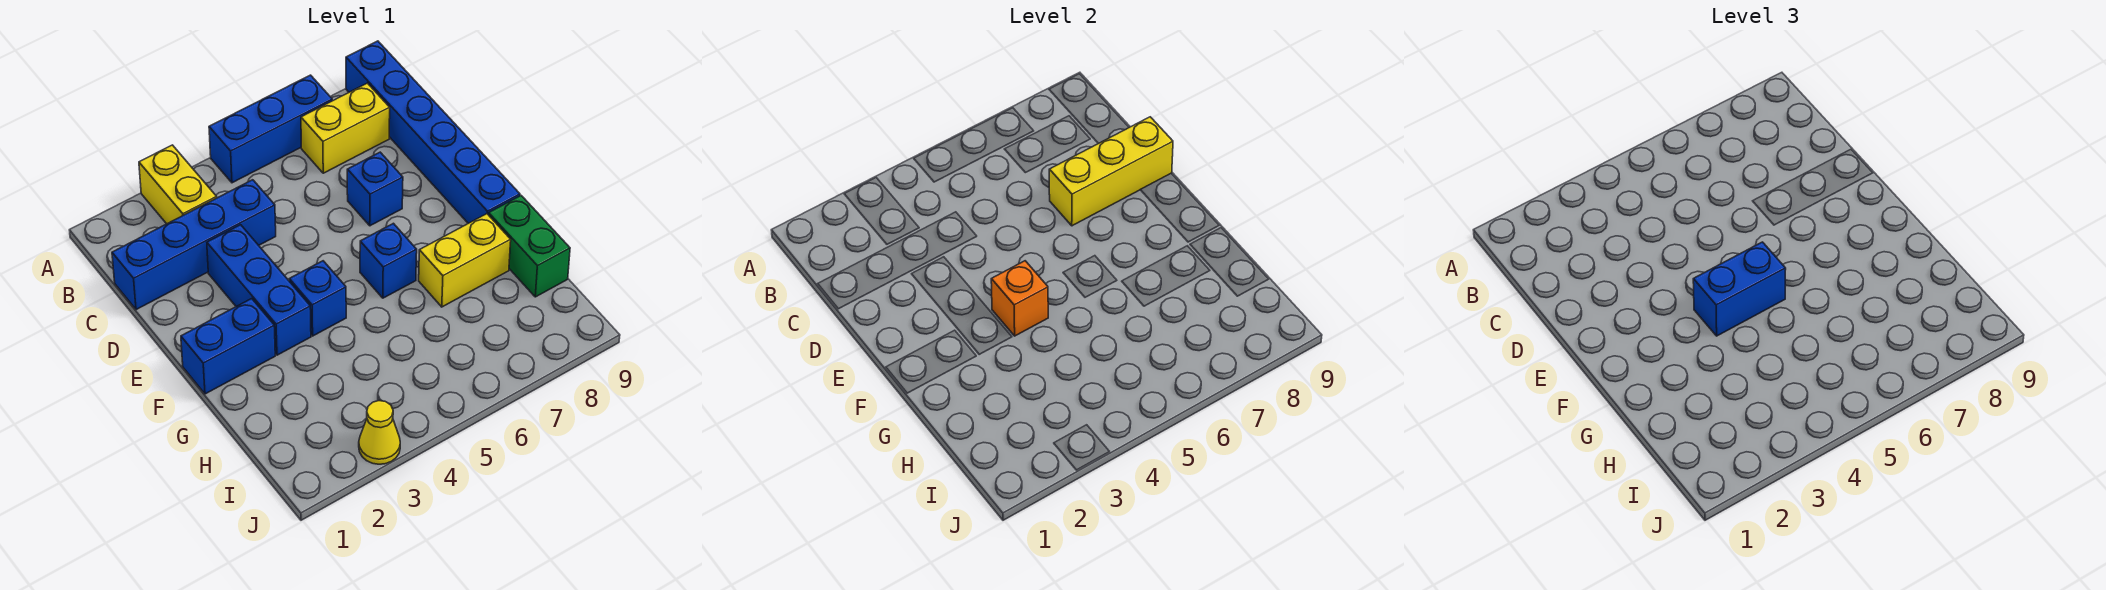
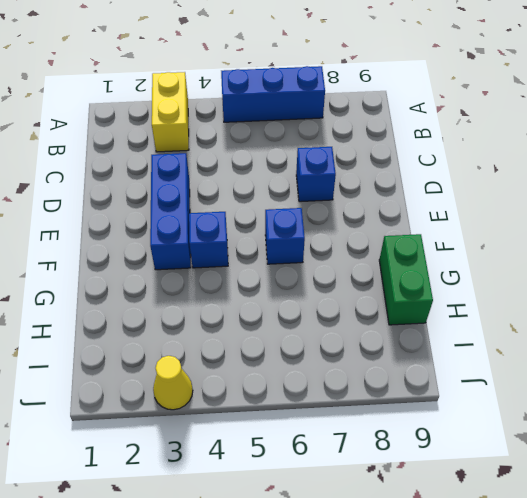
none -> blue brick A9:F9 level 1
none -> yellow brick B7:B8 level 1
none -> blue brick C1:C4 level 1

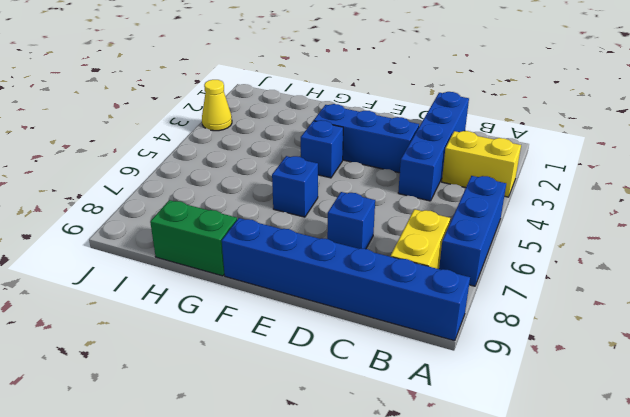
none -> blue brick F1:F2 level 1
none -> yellow brick G7:G8 level 1
none -> yellow brick D7:D9 level 2

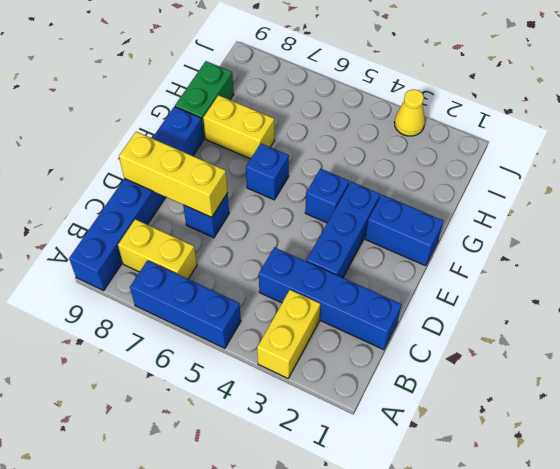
none -> orange brick F4 level 2
none -> blue brick F4:F5 level 3

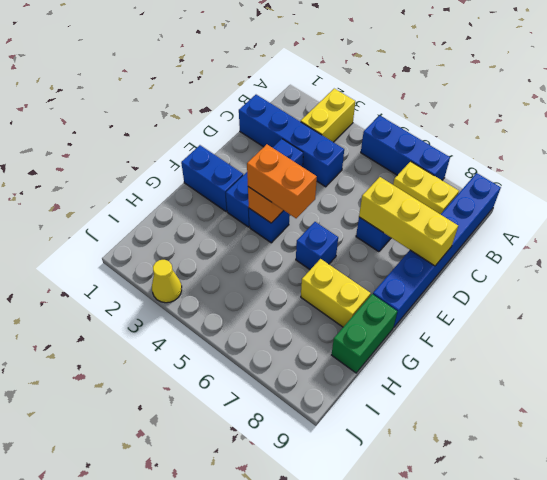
orange brick F4:F5 level 3 -> blue brick F4:F5 level 3

